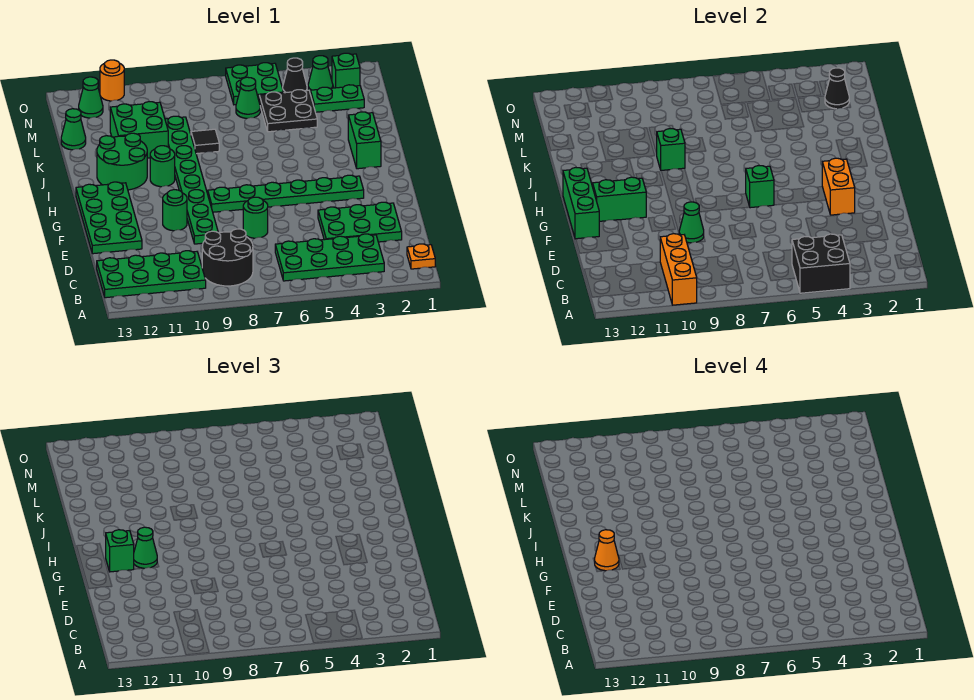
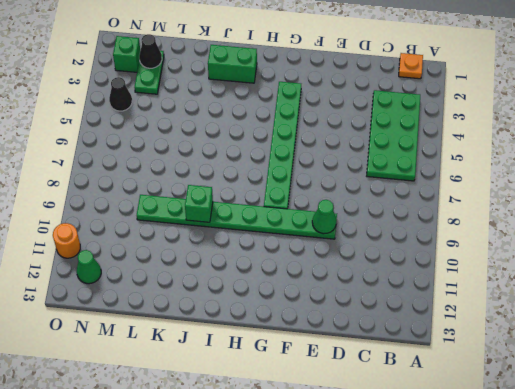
none -> black round brick B8:C9 level 1
none -> green plate B10:C13 level 1
none -> green plate D2:E4 level 1
none -> green round brick E7 level 1

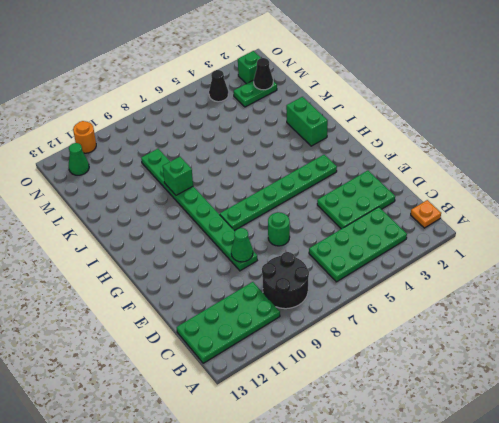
none -> green plate E12:H13 level 1
none -> green round brick F10 level 1
none -> green round brick I10 level 1
none -> green round brick I11:J12 level 1

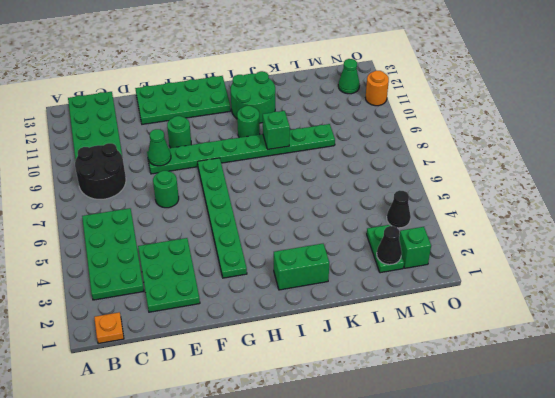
none -> black tile K8 level 1
none -> green brick K10:L11 level 1
none -> black plate L4:M5 level 1
none -> green cone L13 level 1

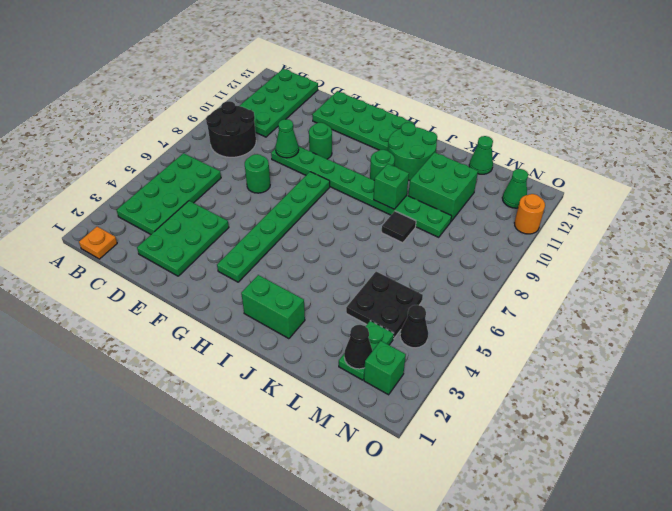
none -> green cone M6 level 1
none -> green cone N3 level 1
none -> green plate N5:O6 level 1
none -> black brick A4:B5 level 2

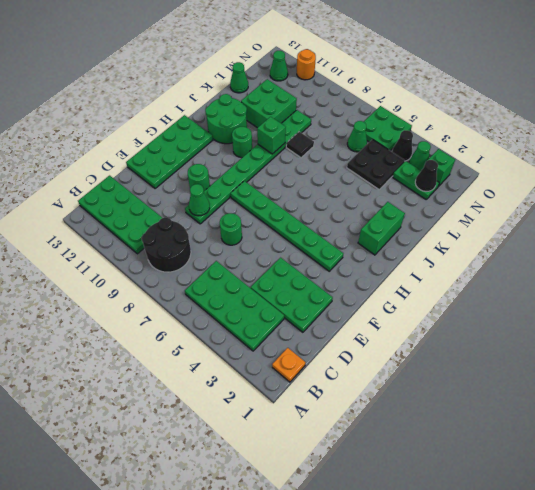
none -> black brick A4:B5 level 2
none -> orange brick A10:C10 level 2
none -> orange brick F3:G3 level 2
none -> green brick F13:H13 level 2

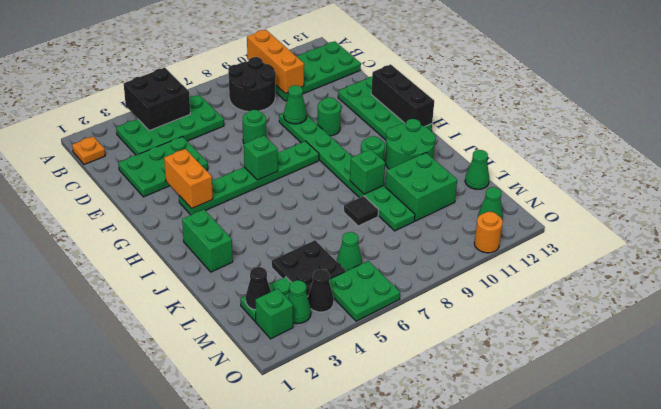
black brick F13:H13 level 2 -> green brick F13:H13 level 2
none -> green brick G11:G12 level 2
none -> green cone G11 level 3
none -> green brick G12 level 3
none -> orange cone G12 level 4

